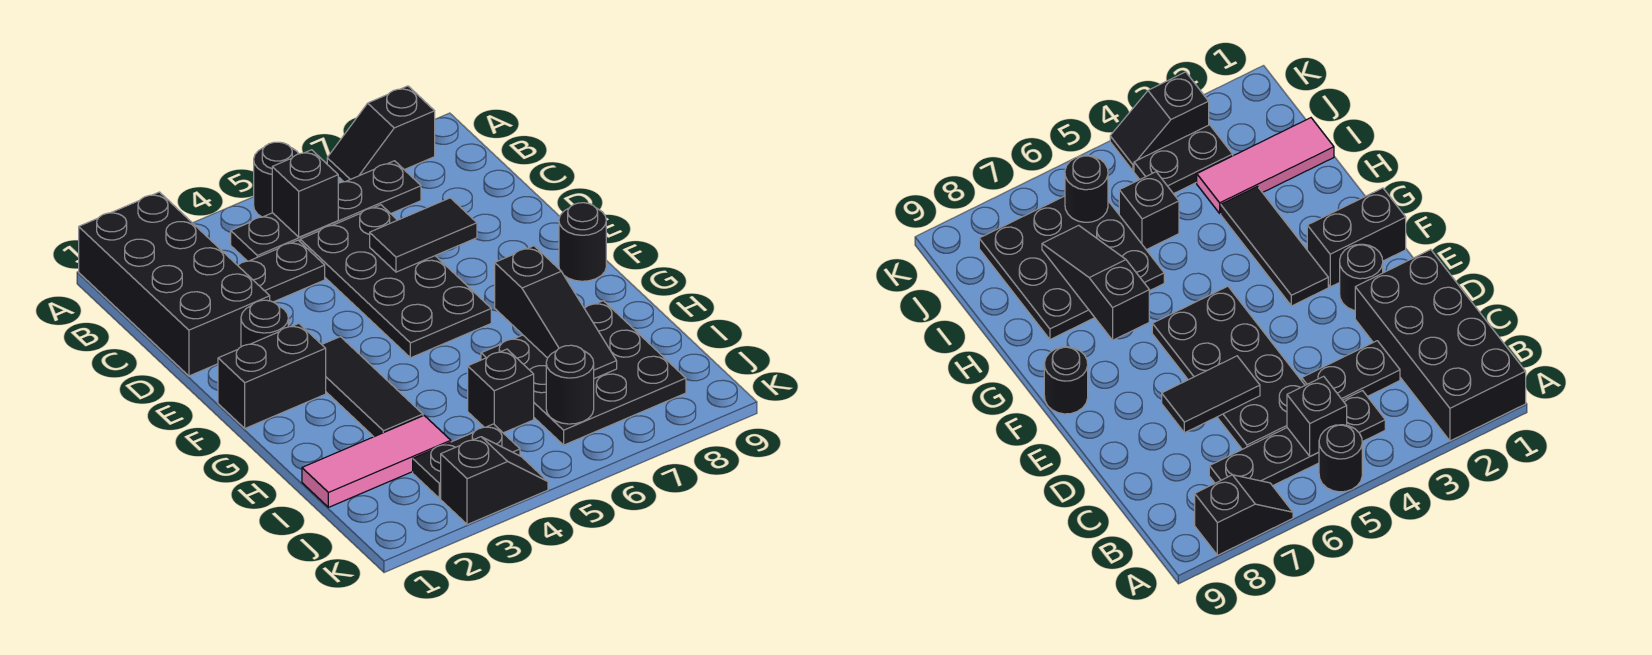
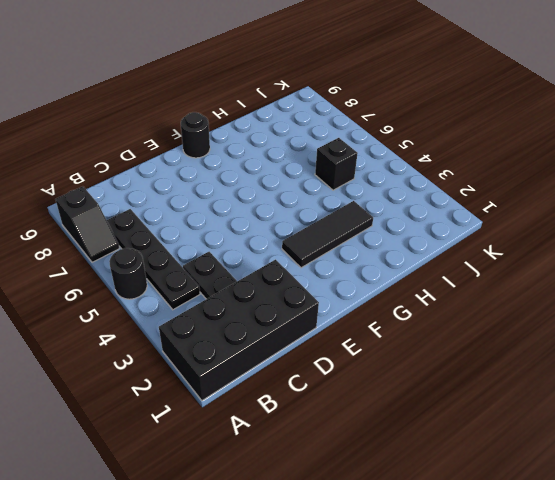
none -> black plate C5:F6 level 1
none -> black round brick E2 level 1
none -> black brick F1:F2 level 1

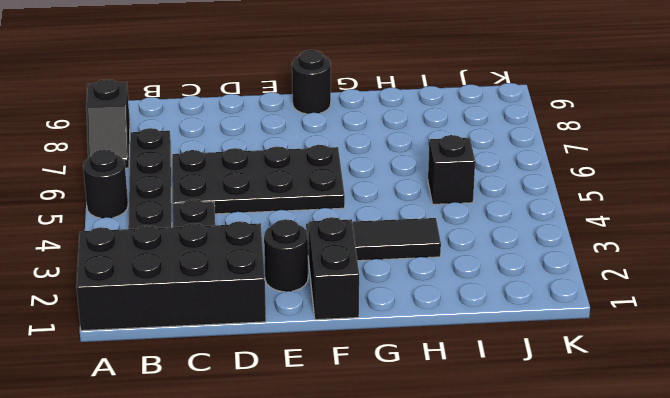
none -> black plate H6:J8 level 1
none -> pink tile I1:I3 level 1
none -> black plate J3:J4 level 1

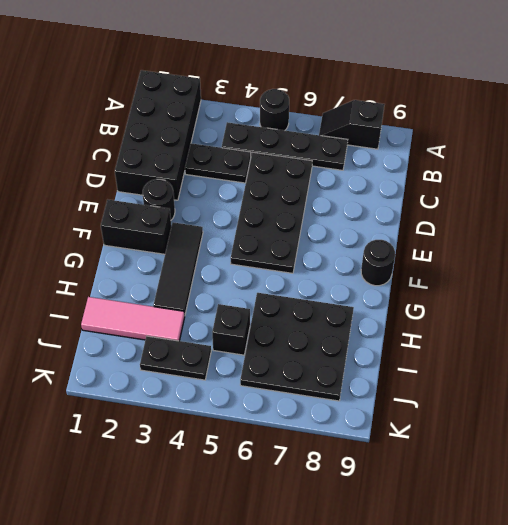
none -> black slope K3:K4 level 1 top 3
none -> black brick B5 level 2
none -> black tile D6:D7 level 2

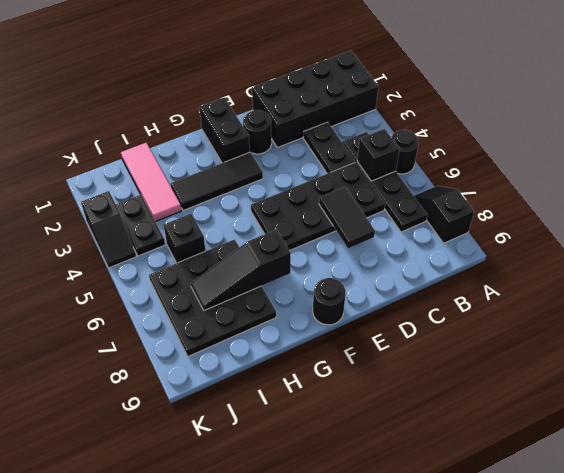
none -> black round brick J6 level 2

